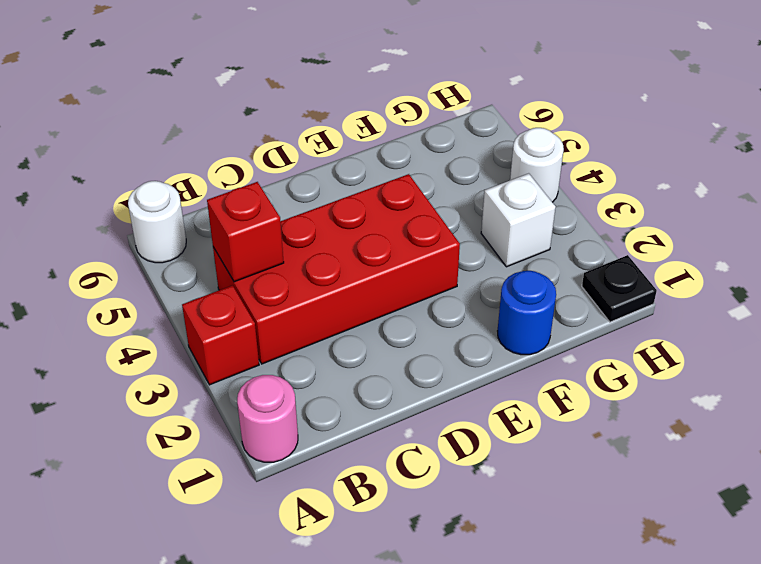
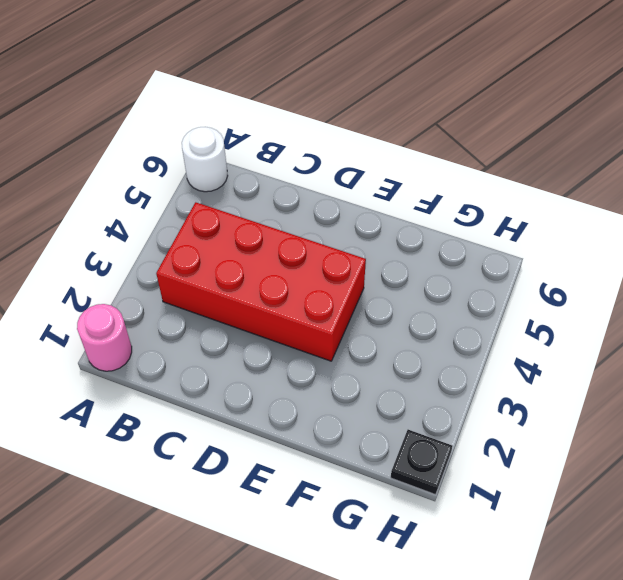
none -> red brick A3 level 1
none -> blue round brick F1 level 1

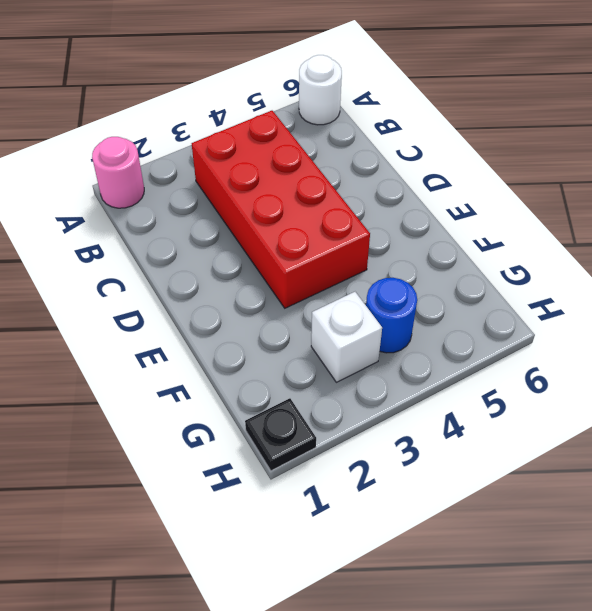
blue round brick G4 level 1 -> blue round brick F1 level 1
none -> red brick A3 level 1
none -> white round brick H4 level 1

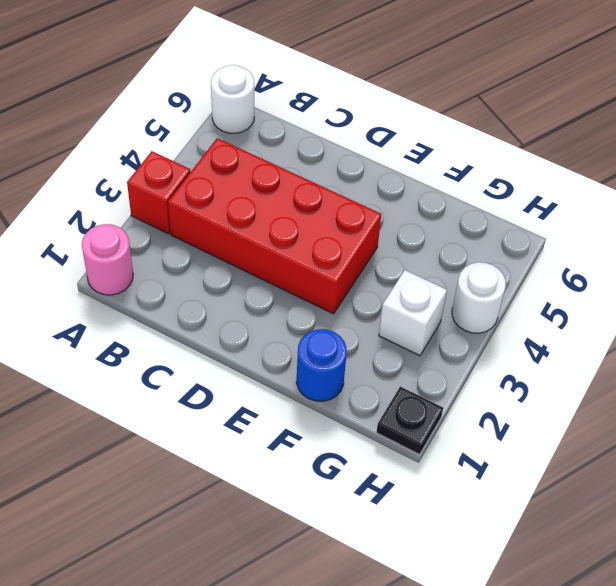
none -> red brick B4 level 2

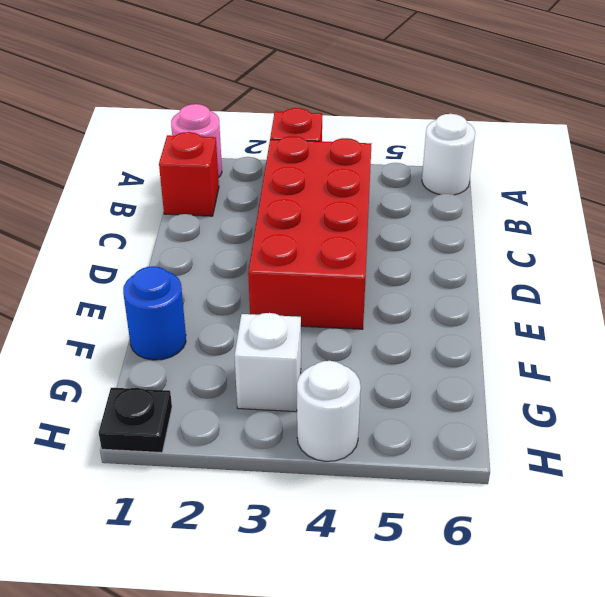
red brick B1 level 1 -> red brick B4 level 2

